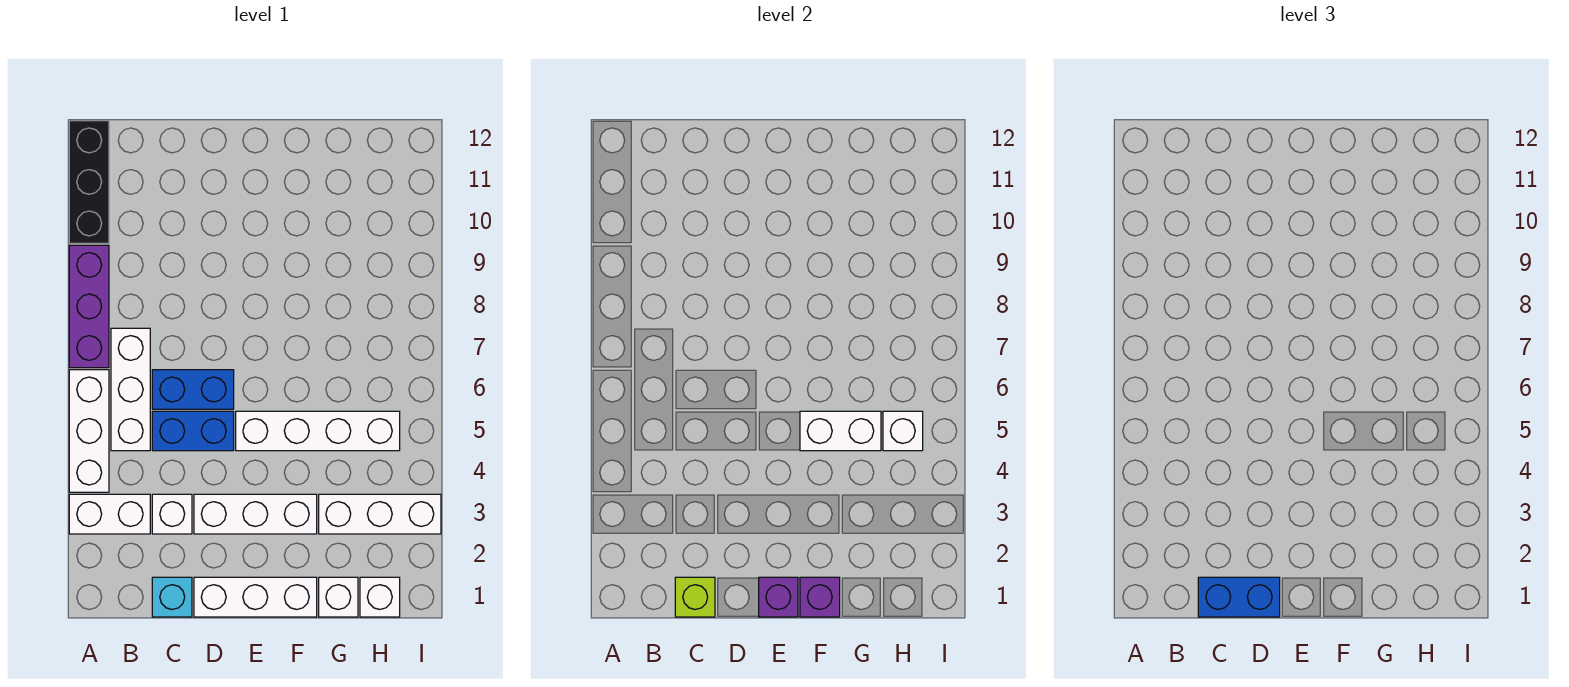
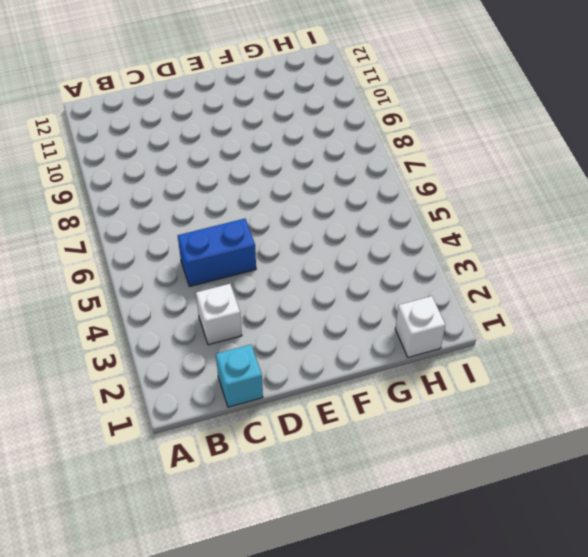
none -> white brick A3:B3 level 1
none -> white brick A4:A6 level 1
none -> purple brick A7:A9 level 1

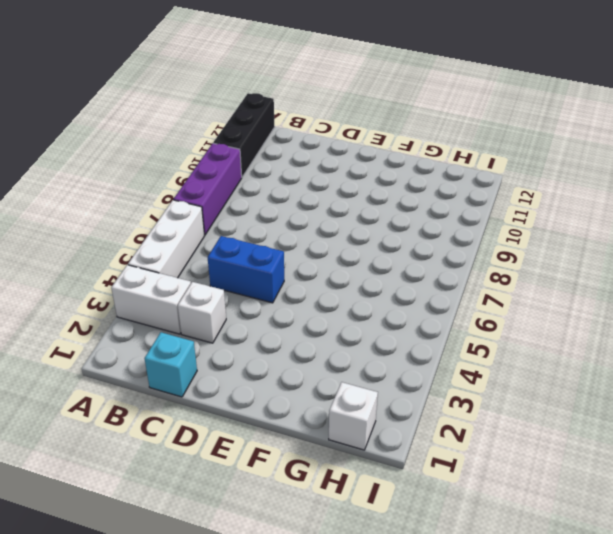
none -> white brick B5:B7 level 1
none -> blue brick C6:D6 level 1
none -> white brick D1:F1 level 1

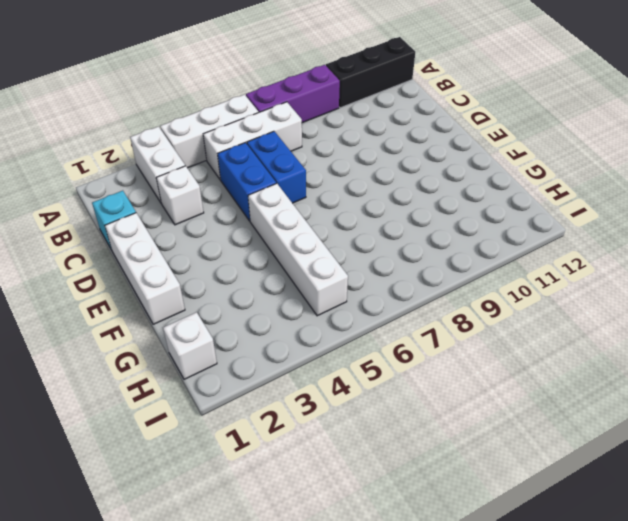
none -> white brick D3:F3 level 1
none -> white brick G1 level 1
none -> white brick G3:I3 level 1

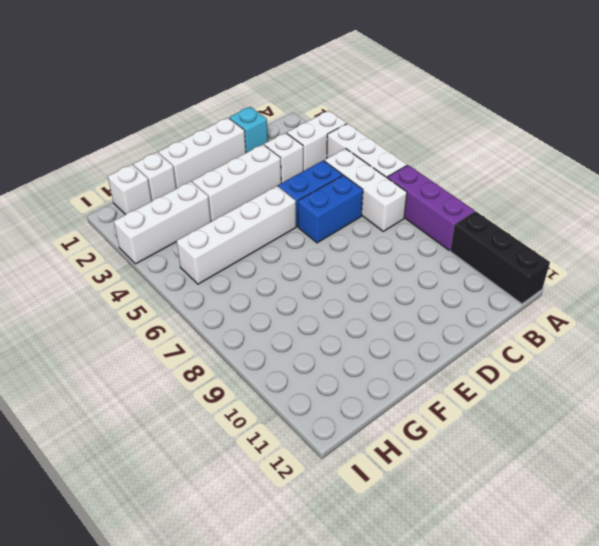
none -> lime brick C1 level 2
none -> purple brick E1 level 2
none -> purple brick F1 level 2

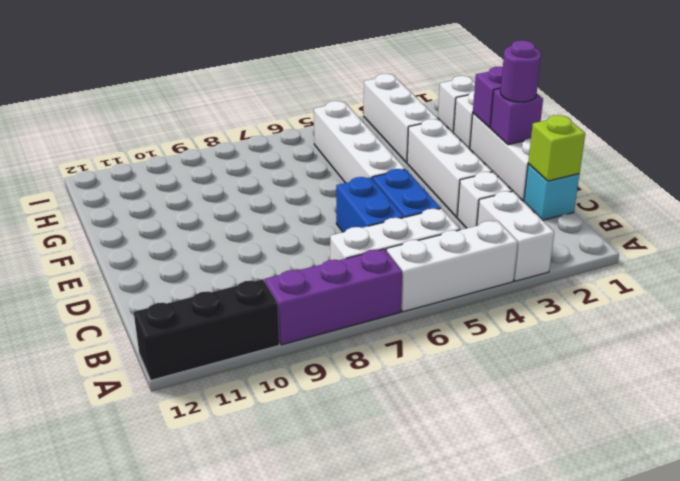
purple round brick E1 level 3 -> none
none -> white brick F5:G5 level 2
none -> white brick H5 level 2
none -> blue brick C1:D1 level 3

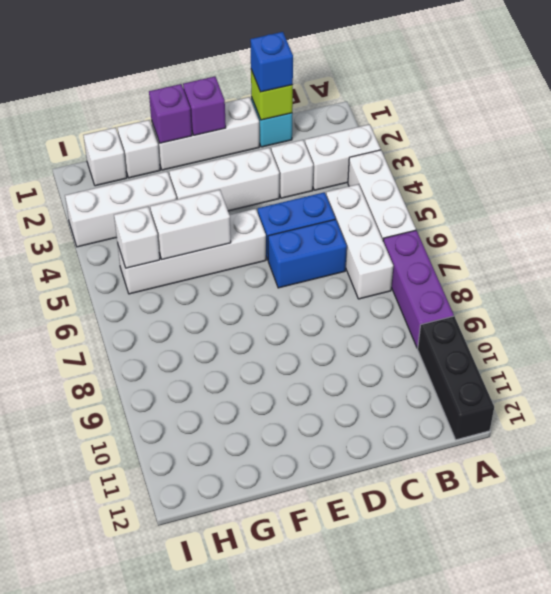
blue brick C1 level 3 -> blue brick C1:D1 level 3

